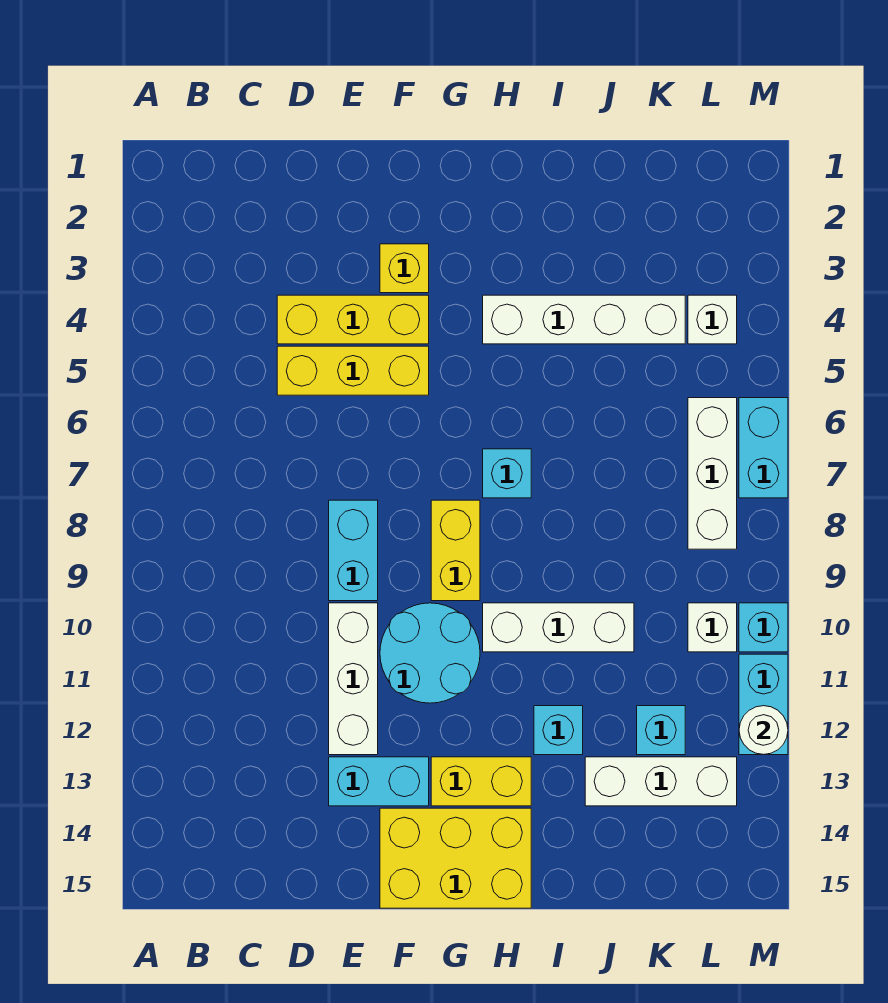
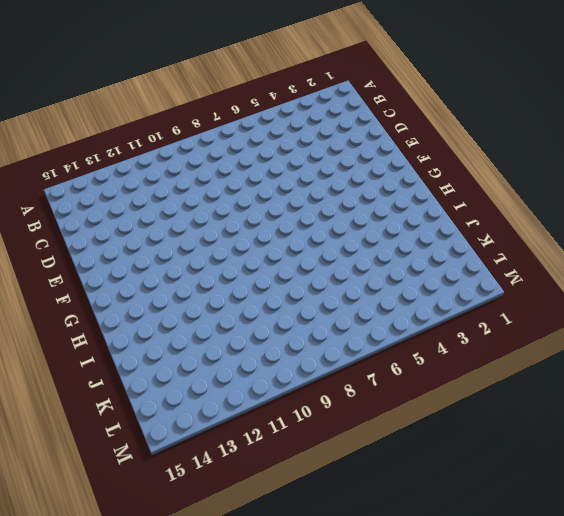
none -> yellow brick D4:F4 level 1
none -> yellow brick D5:F5 level 1
none -> cyan brick E8:E9 level 1

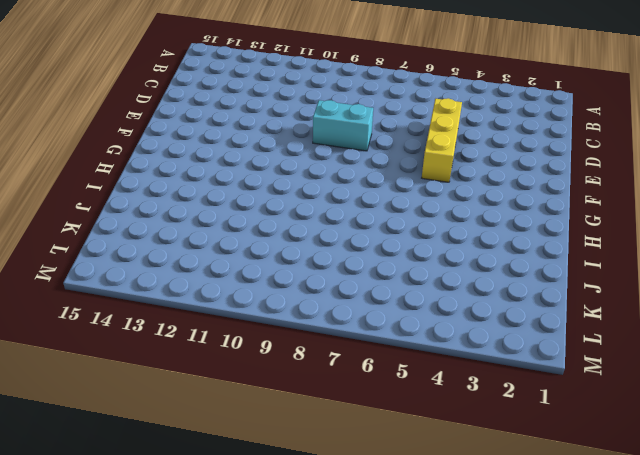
none -> yellow brick D4:F4 level 1
none -> white brick E10:E12 level 1
none -> cyan brick E13:F13 level 1

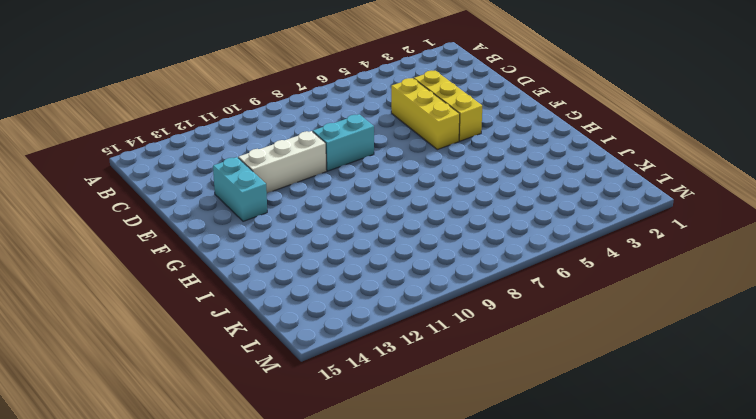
none -> yellow brick F3 level 1
none -> cyan round brick F10:G11 level 1
none -> yellow brick F14:H15 level 1

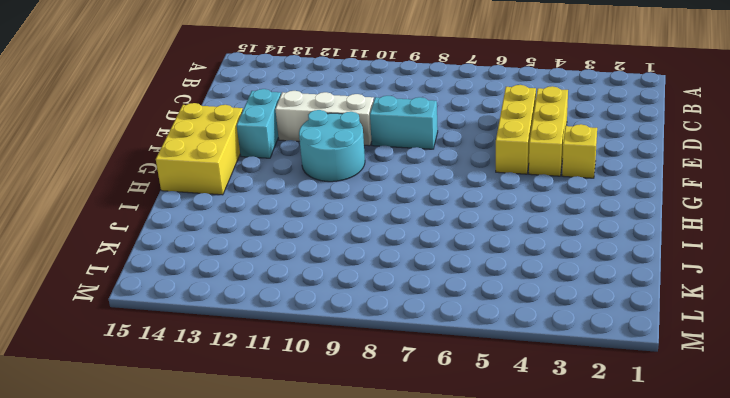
none -> yellow brick G8:G9 level 1
none -> yellow brick G13:H13 level 1
none -> white brick H4:K4 level 1

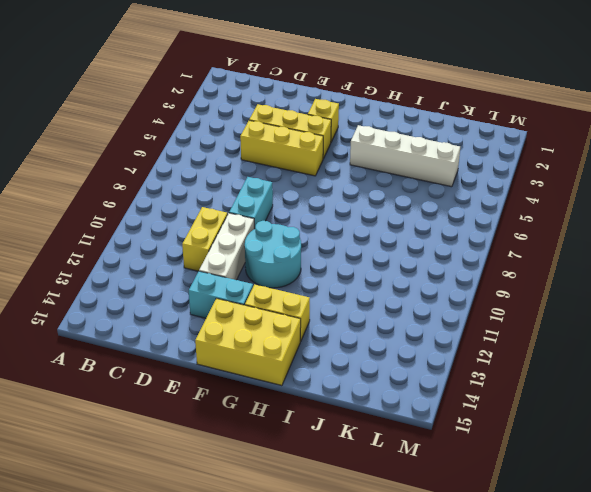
yellow brick D10:D11 level 1 -> yellow brick G8:G9 level 1
none -> cyan brick H7 level 1
none -> white brick H10:J10 level 1
none -> cyan brick I12 level 1

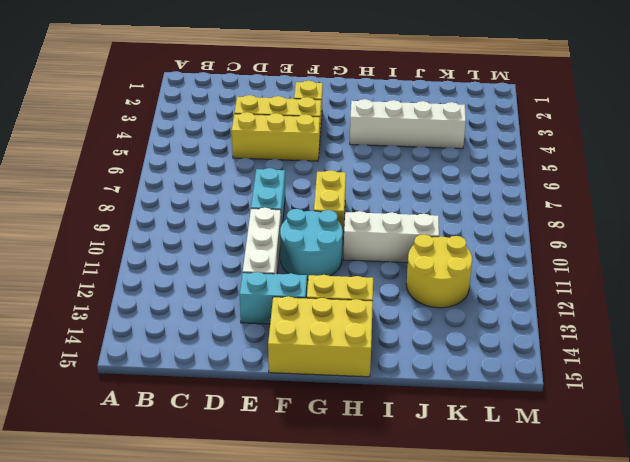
yellow round brick J11:K12 level 1 -> cyan brick K12 level 1
none -> cyan brick H7 level 1
none -> cyan brick I12 level 1
none -> white brick J13:L13 level 1

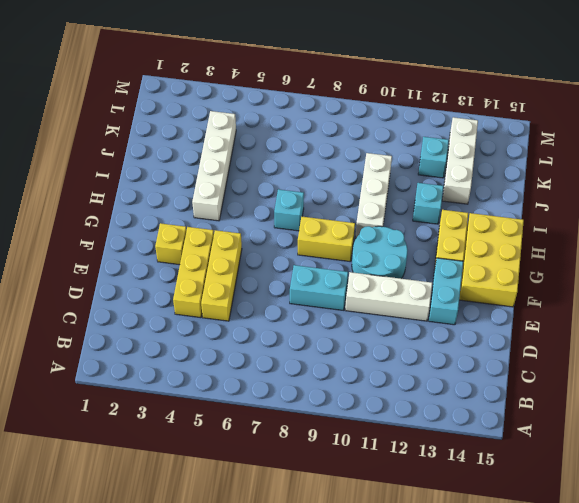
none -> white brick L4 level 1
none -> white brick L6:L8 level 1
none -> white brick L10 level 1

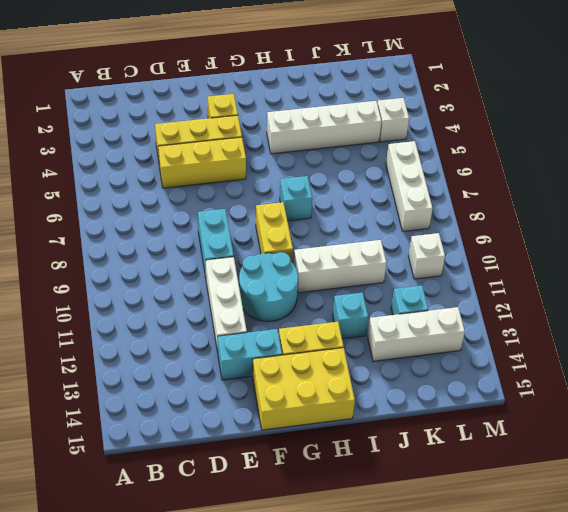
none -> cyan brick M6:M7 level 1
none -> cyan brick M10 level 1
none -> cyan brick M11:M12 level 1

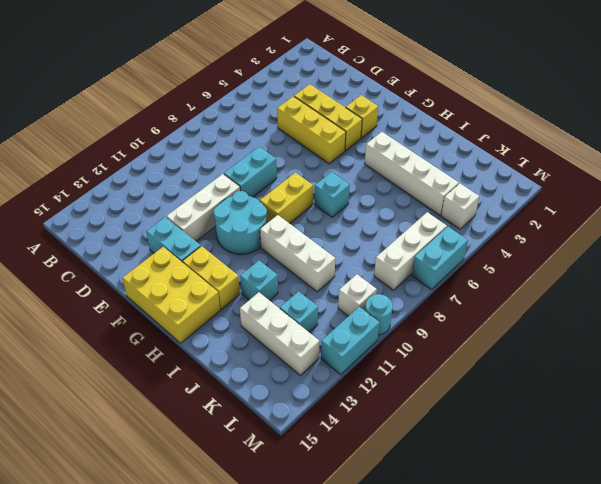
cyan round brick M10 level 1 -> cyan brick M10 level 1
none -> white round brick M12 level 2

